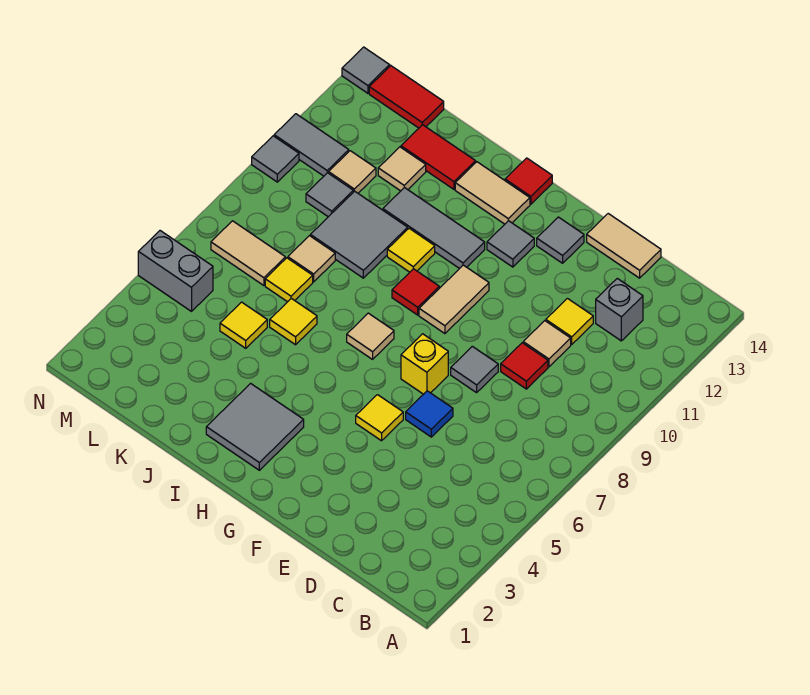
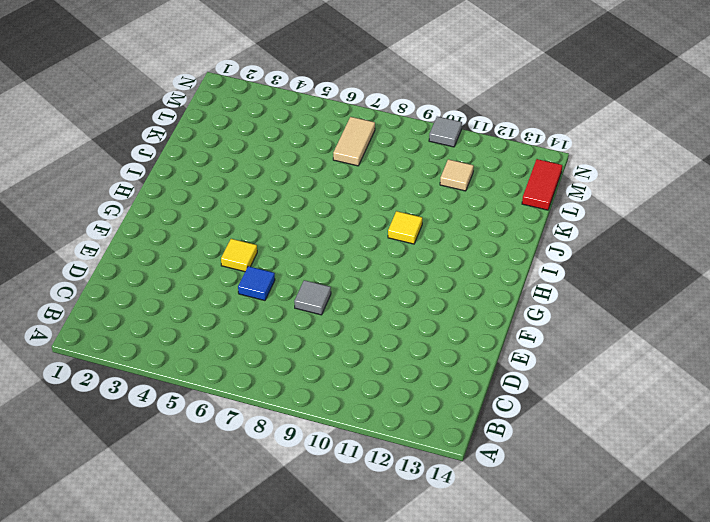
none -> grey brick C12 level 1
none -> red tile D9 level 1
none -> tan tile D10 level 1
none -> yellow tile D11 level 1

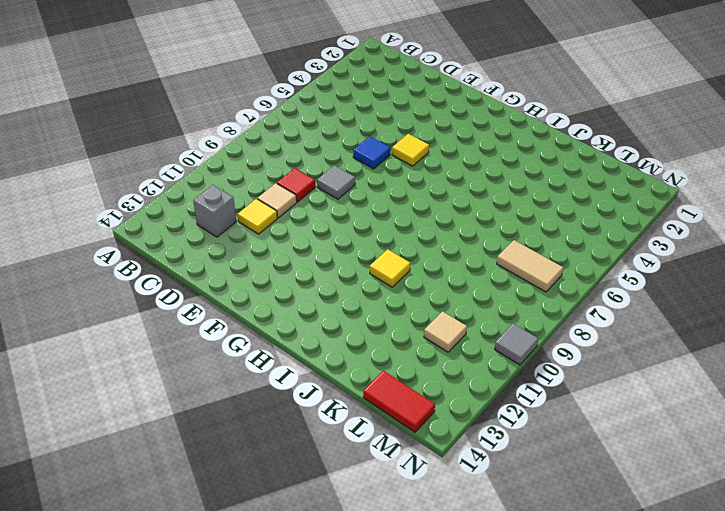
none -> tan tile D14:E14 level 1
none -> yellow brick F7 level 1
none -> grey tile F13 level 1
none -> tan tile G9:G10 level 1

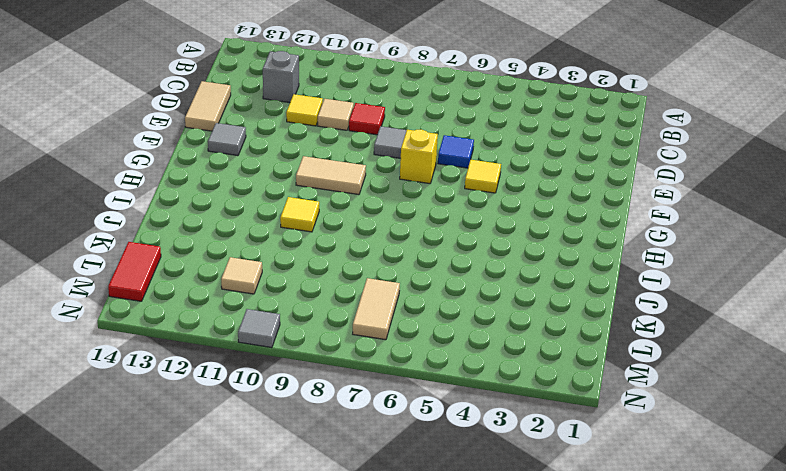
none -> grey tile G12 level 1
none -> grey tile H2:I3 level 1
none -> tan tile H7 level 1
none -> red tile H9 level 1

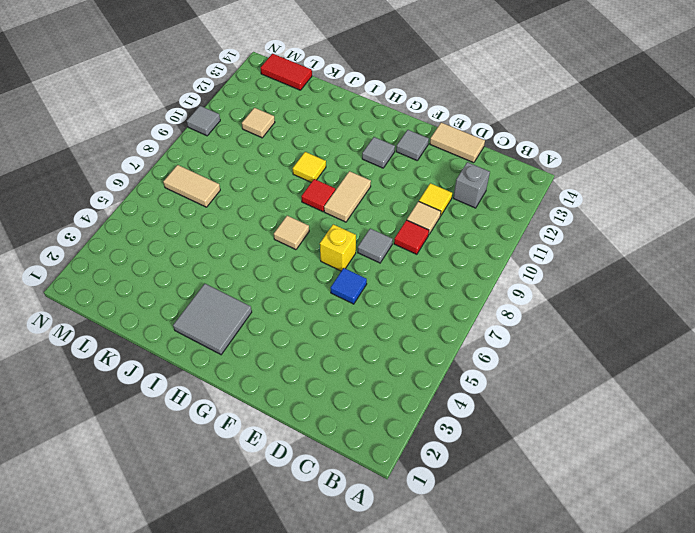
none -> yellow tile F5 level 1
none -> grey tile H11:J11 level 1
none -> tan tile H13:I13 level 1
none -> red tile H14 level 1

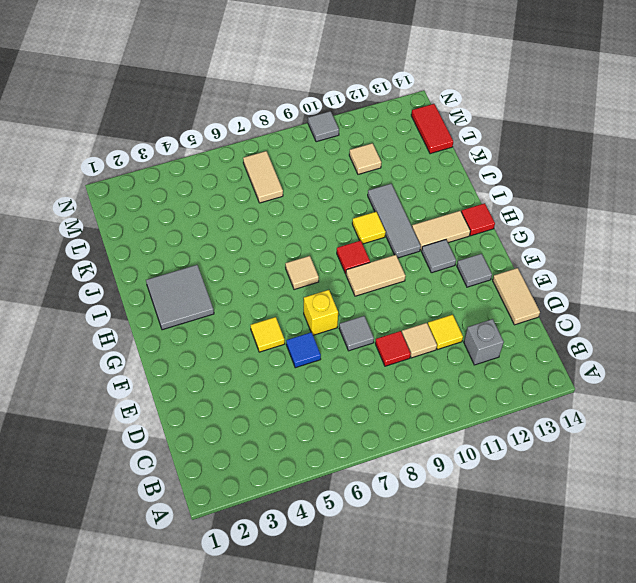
tan tile H12:H13 level 1 -> tan tile H13:I13 level 1
none -> yellow tile J6 level 1
none -> grey tile J9:K10 level 1
none -> red tile J13:K13 level 1
none -> yellow tile K5 level 1

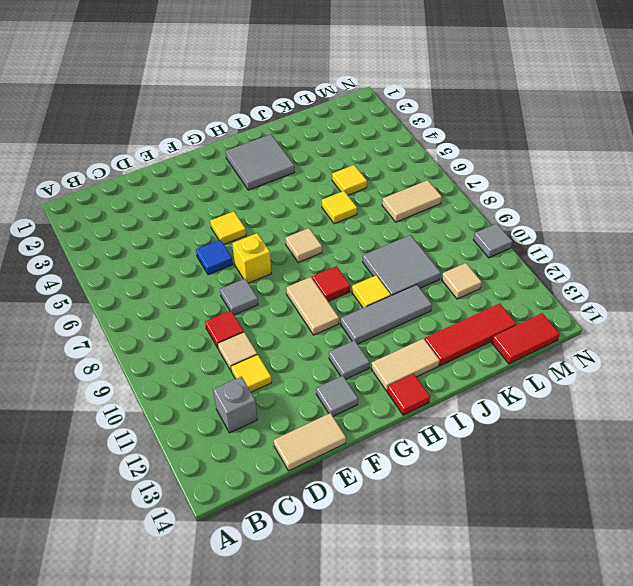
red tile J13:L13 level 1 -> red tile J13:K13 level 1
none -> yellow tile K7 level 1
none -> tan tile K8 level 1
none -> tan tile K12 level 1
none -> grey tile L10 level 1

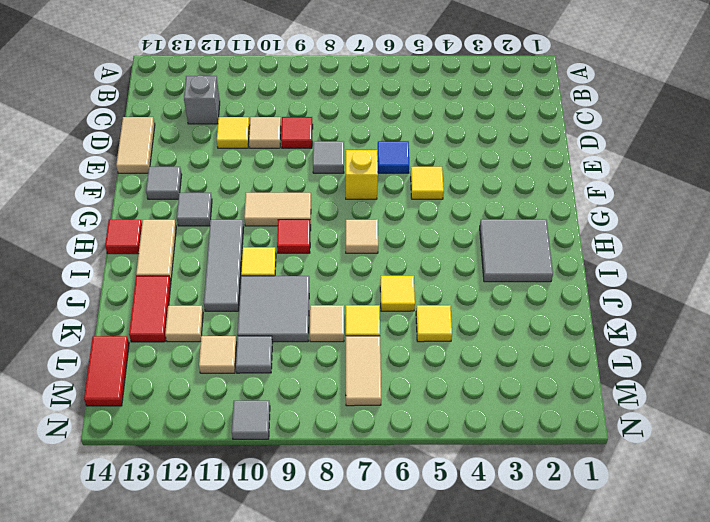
none -> grey brick M5:N5 level 1
none -> grey tile M11:N11 level 1
none -> grey tile N14 level 1

